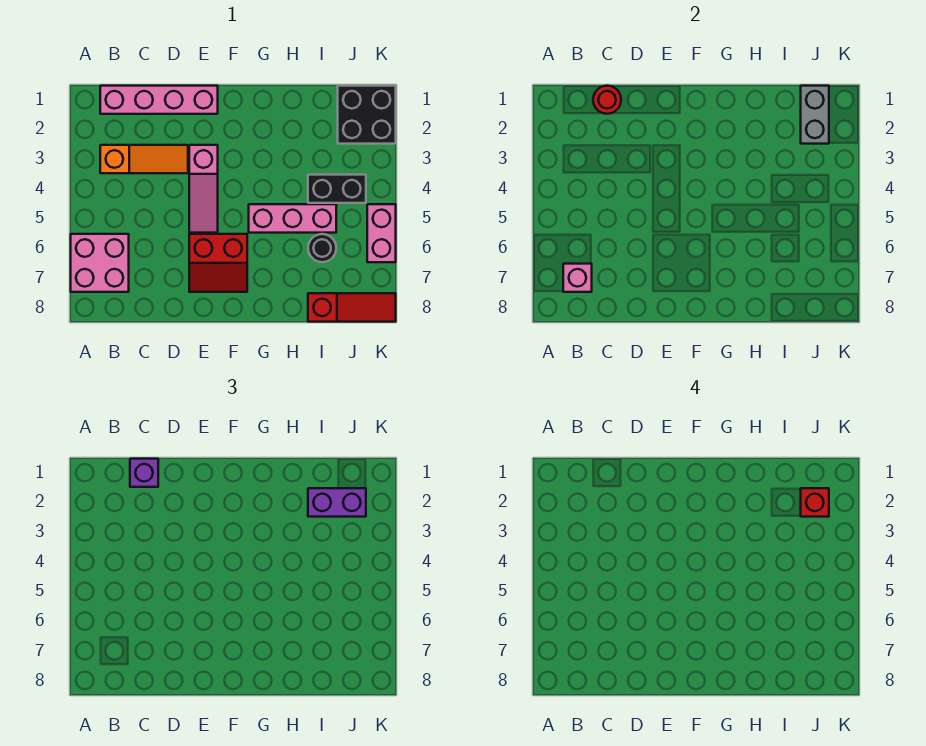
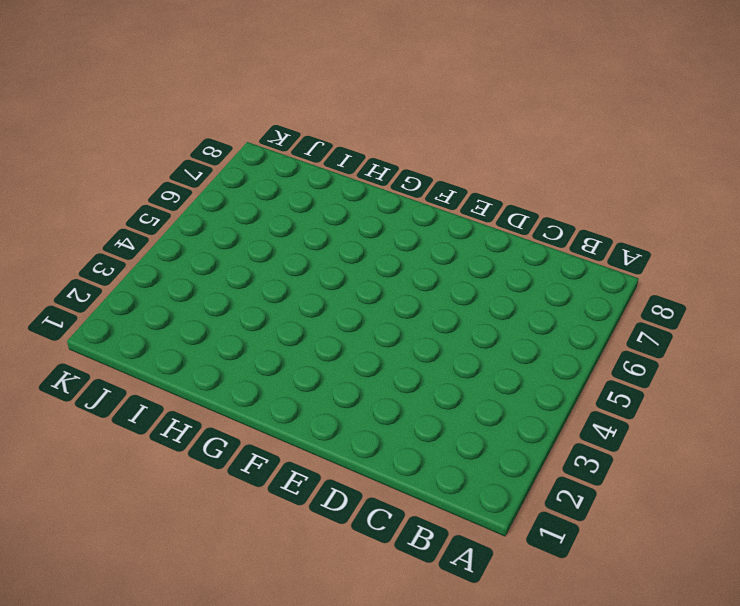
none -> pink brick A6:B7 level 1
none -> pink brick B1:E1 level 1
none -> orange slope B3:D3 level 1 top B

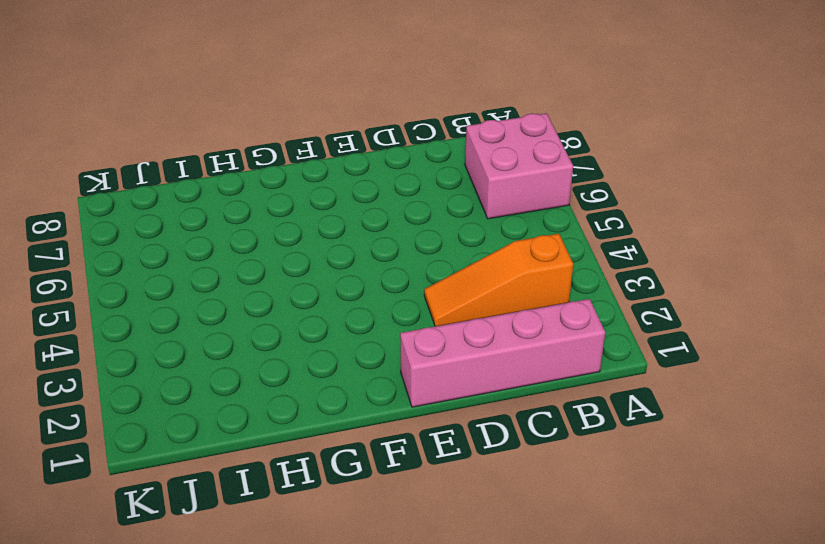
none -> pink slope E3:E5 level 1 top 3
none -> red slope E6:F7 level 1 top 6
none -> pink brick G5:I5 level 1

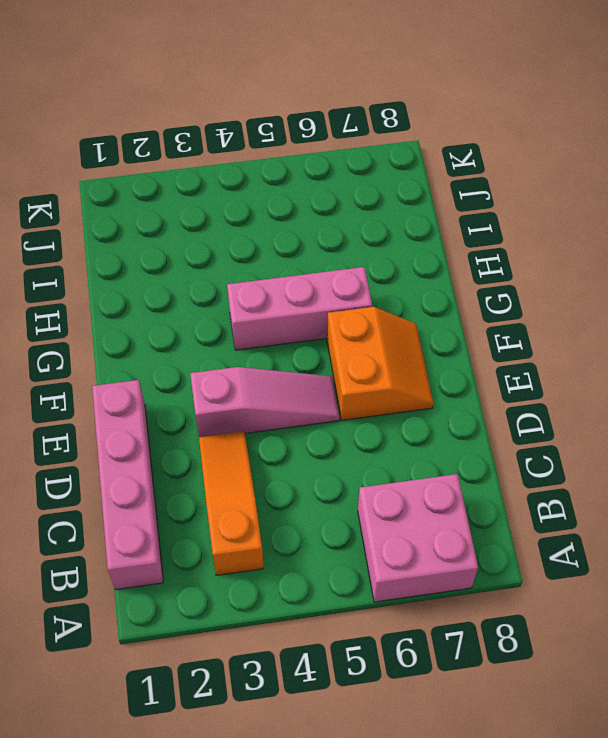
orange slope E6:F7 level 1 top 6 -> red slope E6:F7 level 1 top 6
pink brick G4:G6 level 1 -> pink brick G5:I5 level 1
none -> black brick I4:J4 level 1
none -> black round brick I6 level 1
none -> red slope I8:K8 level 1 top I

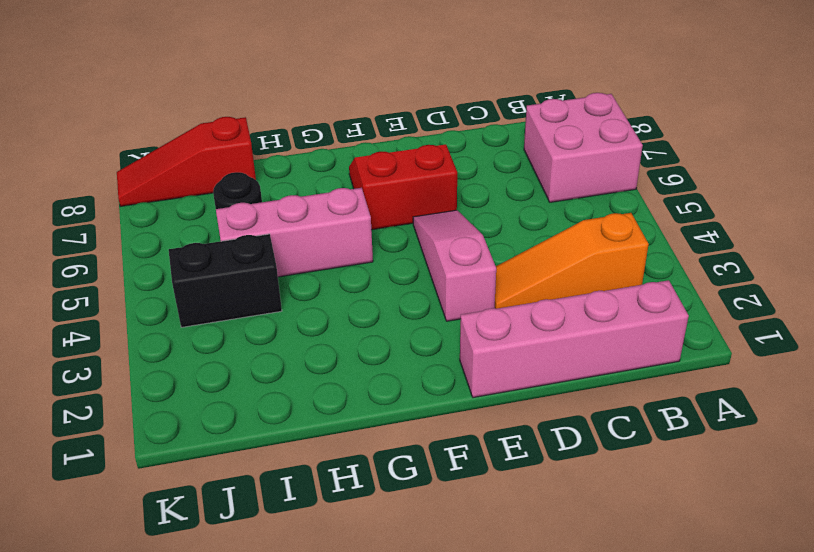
none -> black brick J1:K2 level 1
none -> pink brick K5:K6 level 1
none -> pink brick B7 level 2

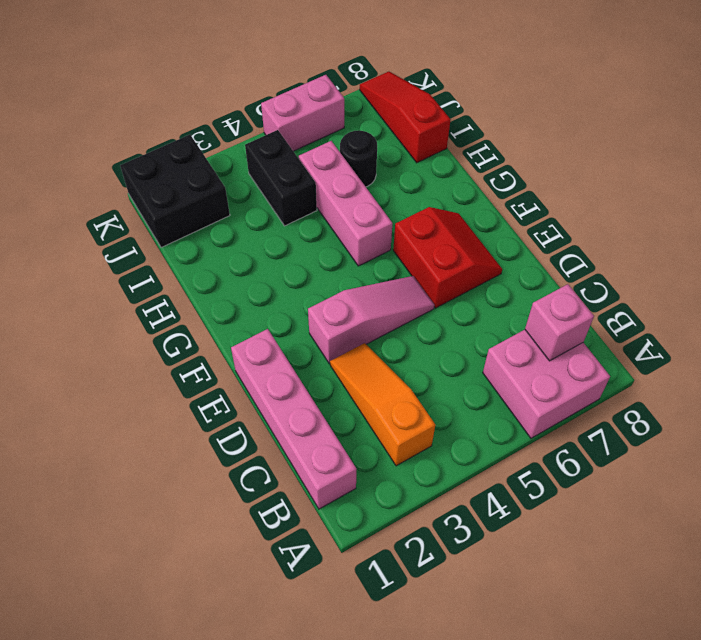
none -> red round brick C1 level 2
none -> grey brick J1:J2 level 2
none -> purple brick C1 level 3

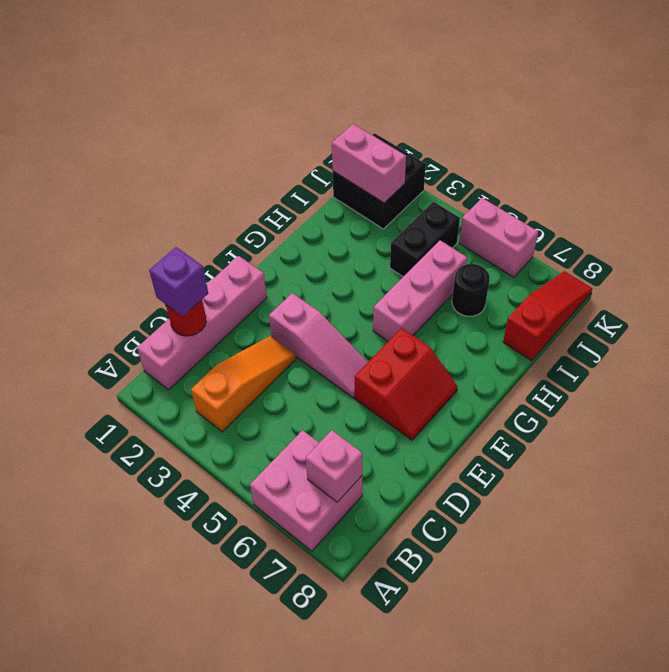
pink brick J1:J2 level 2 -> grey brick J1:J2 level 2
none -> purple brick I2:J2 level 3
none -> red brick J2 level 4

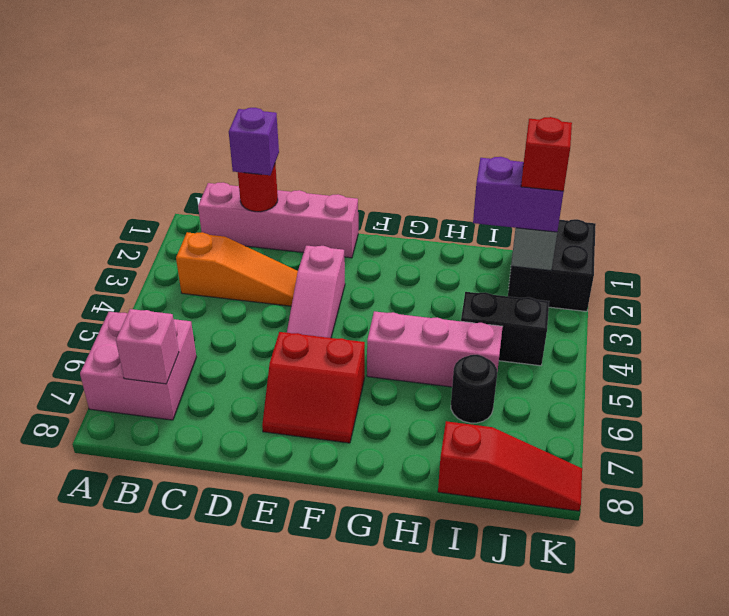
none -> pink brick K5:K6 level 1

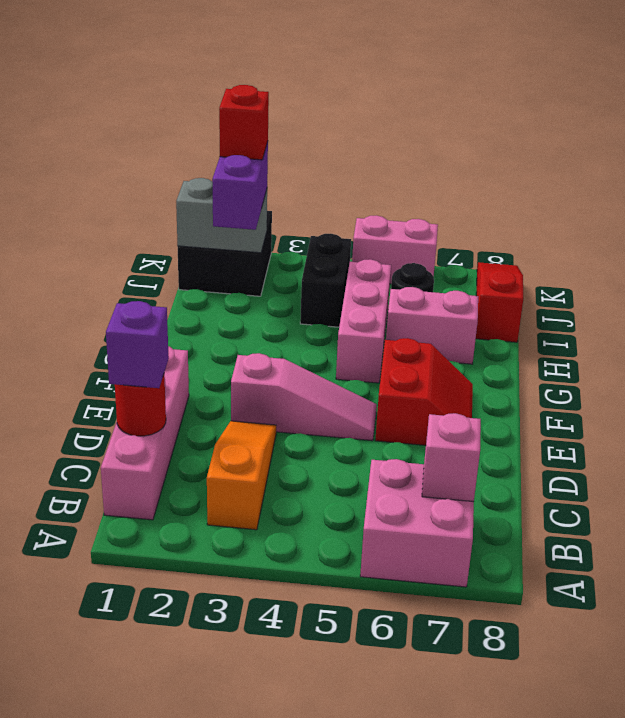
pink brick H6:H7 level 1 -> none

